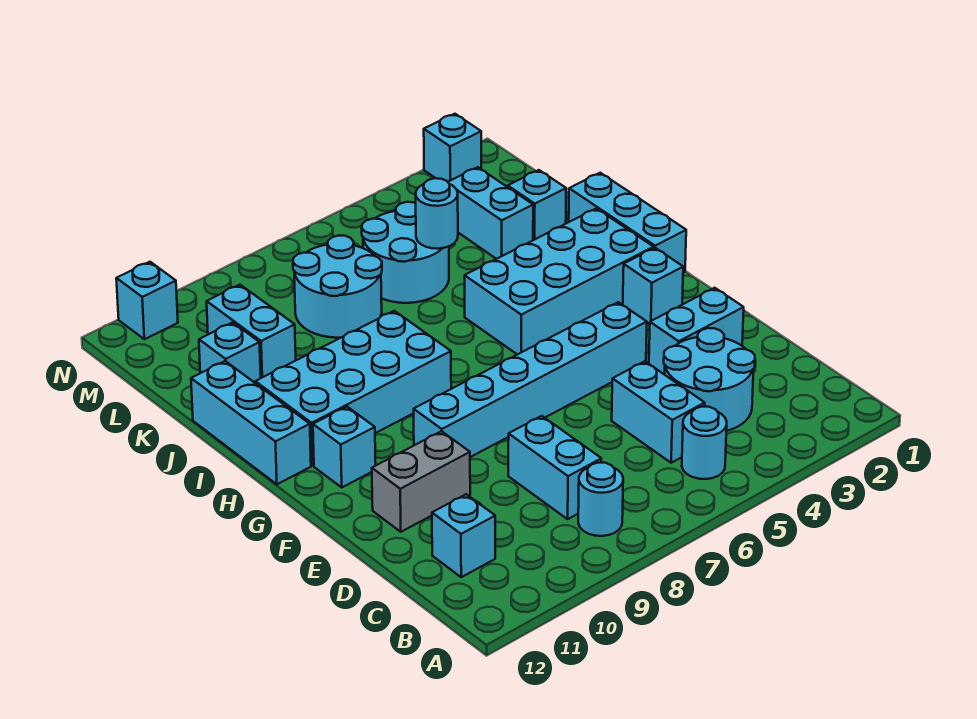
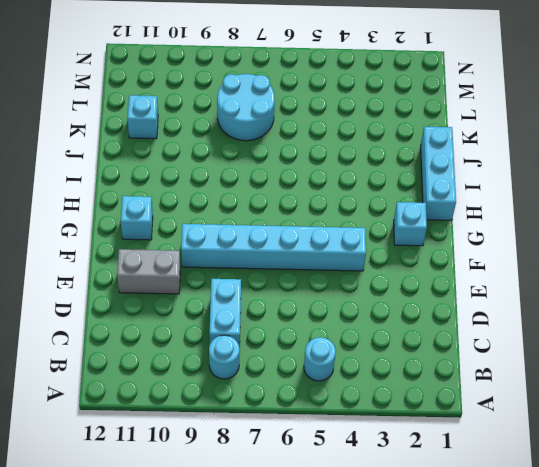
none -> cyan round brick C3:D4 level 1
none -> cyan brick C5:D5 level 1
none -> cyan brick C11 level 1

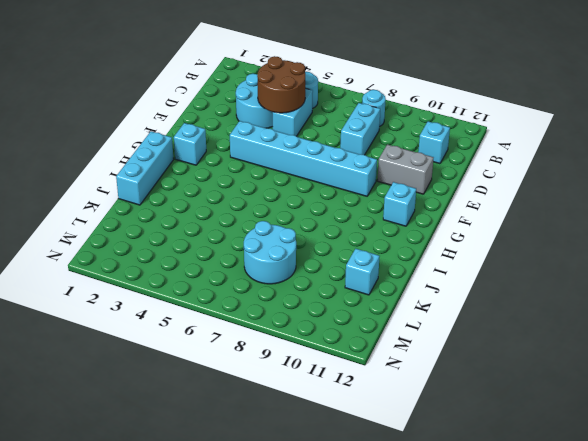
brown round brick C4:D5 level 2 -> none
none -> cyan brick E2:E3 level 1
none -> cyan brick H2:I5 level 1
none -> cyan brick H8:I11 level 1

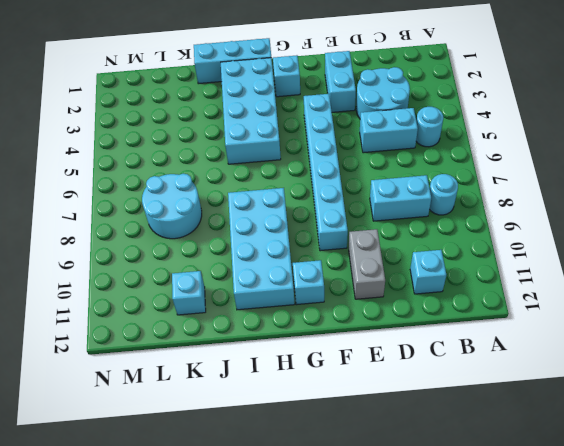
none -> cyan brick H12:J12 level 1
none -> cyan brick K2 level 1
none -> cyan brick K3:L3 level 1

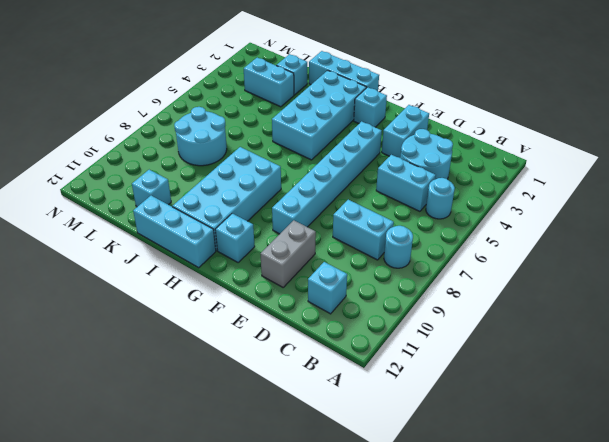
none -> cyan round brick K5:L6 level 1
none -> cyan brick K10:L10 level 1
none -> cyan brick N2 level 1

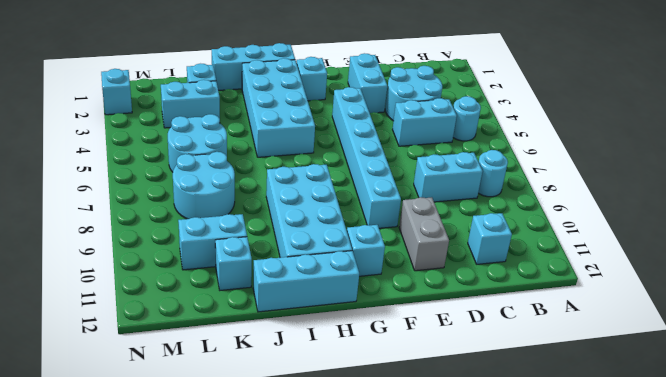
none -> cyan brick N11 level 1
none -> cyan round brick K5 level 2

